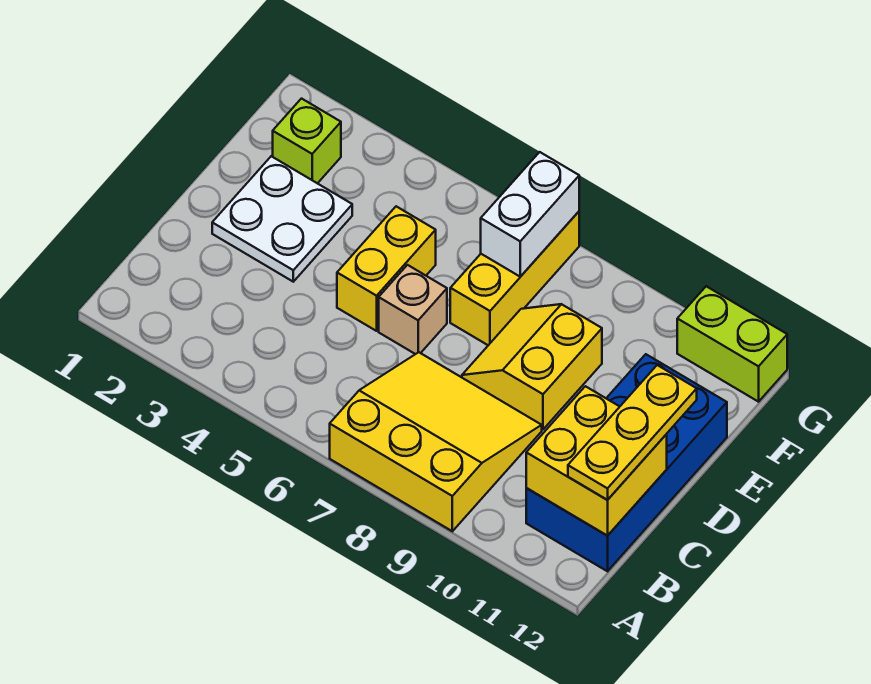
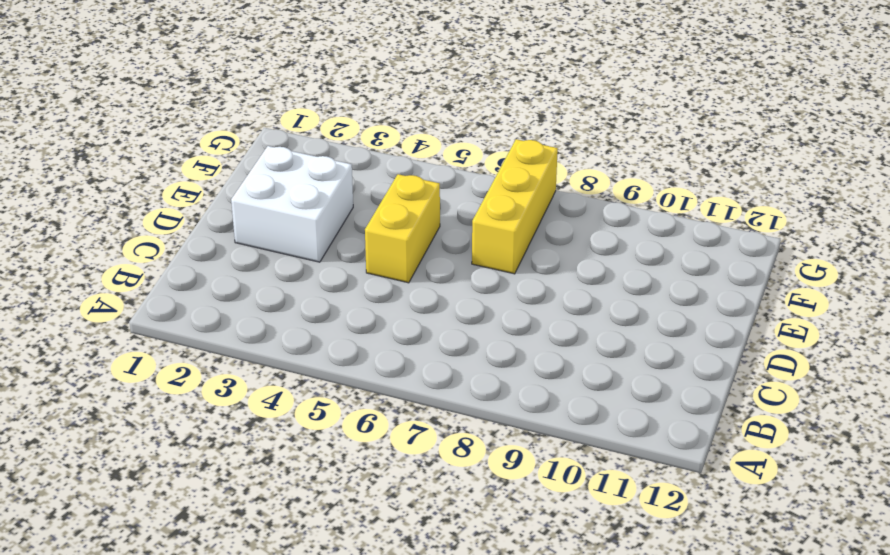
white brick D2:E3 level 1 -> white plate D2:E3 level 1
none -> yellow slope A7:C9 level 1 top A
none -> blue brick B11:E12 level 1
none -> tan brick D6 level 1

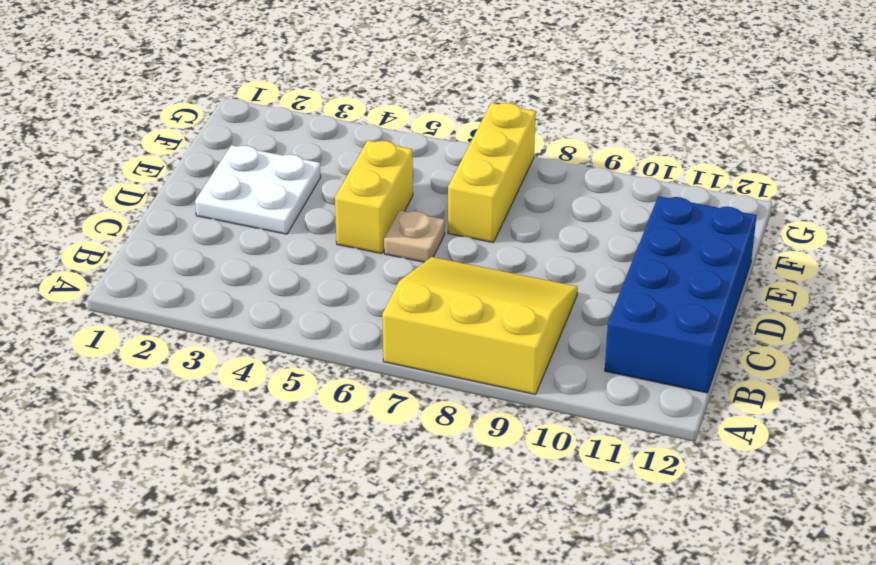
tan plate D6 level 1 -> tan brick D6 level 1
none -> yellow slope D8:E9 level 1 top 9
none -> lime brick F2 level 1
none -> lime brick G11:G12 level 1

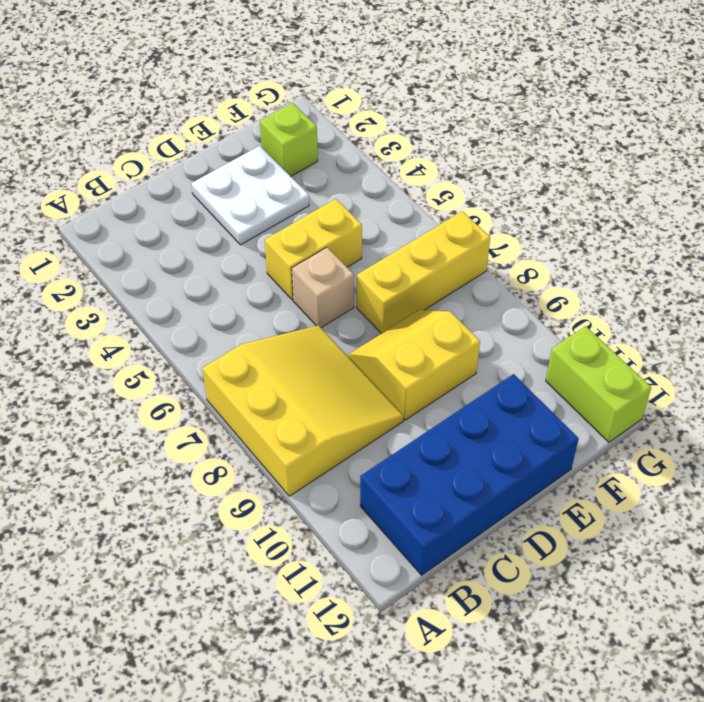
none -> yellow brick B11:C12 level 2
none -> white brick F7:G7 level 2
none -> yellow plate B12:D12 level 3

